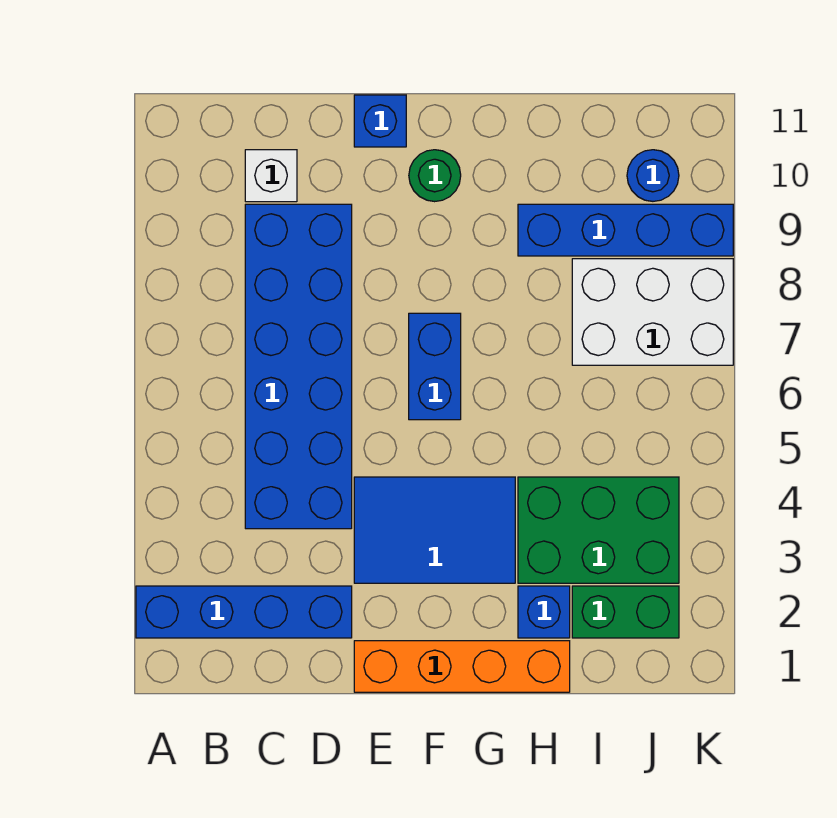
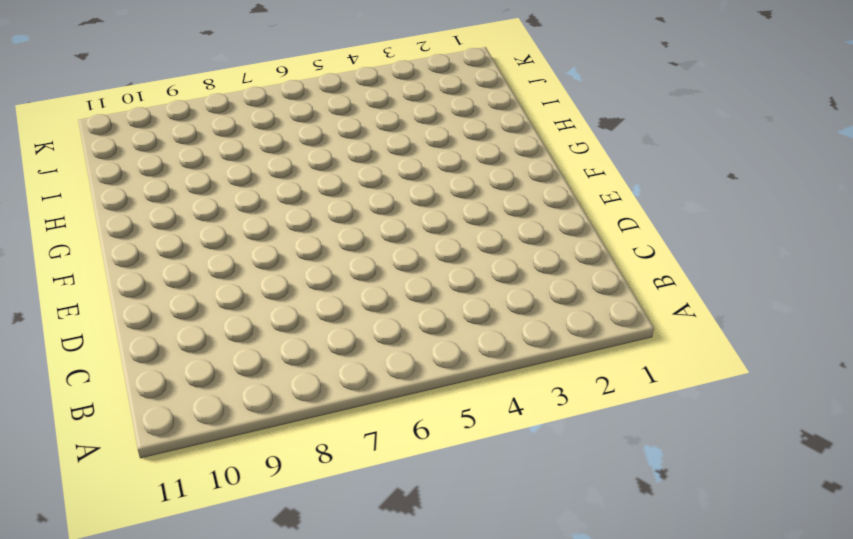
none -> blue brick A2:D2 level 1
none -> blue brick C4:D9 level 1
none -> white brick C10 level 1

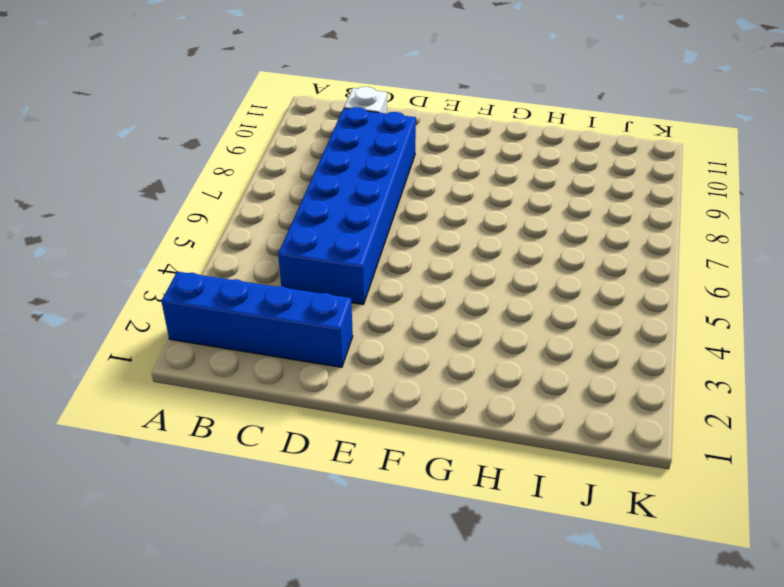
none -> orange brick E1:H1 level 1
none -> blue tile E3:G4 level 1
none -> blue brick E11 level 1

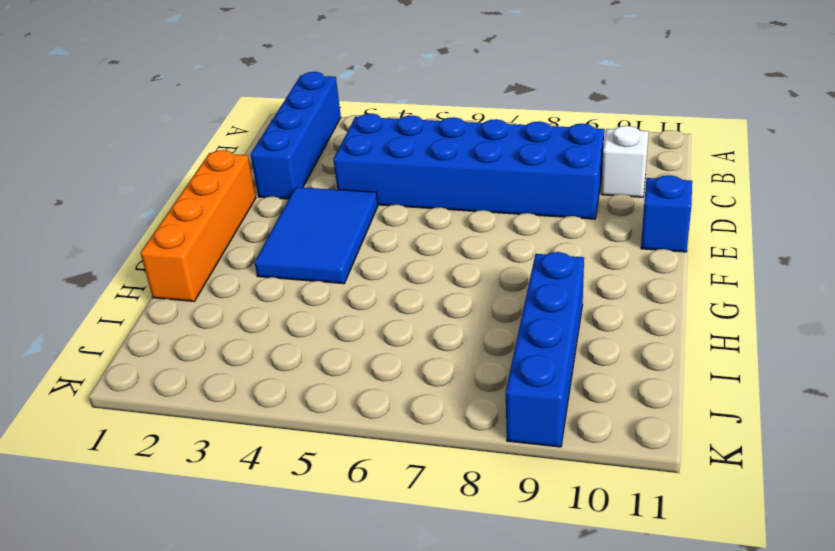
none -> blue brick F6:F7 level 1
none -> green round brick F10 level 1
none -> blue brick H2 level 1

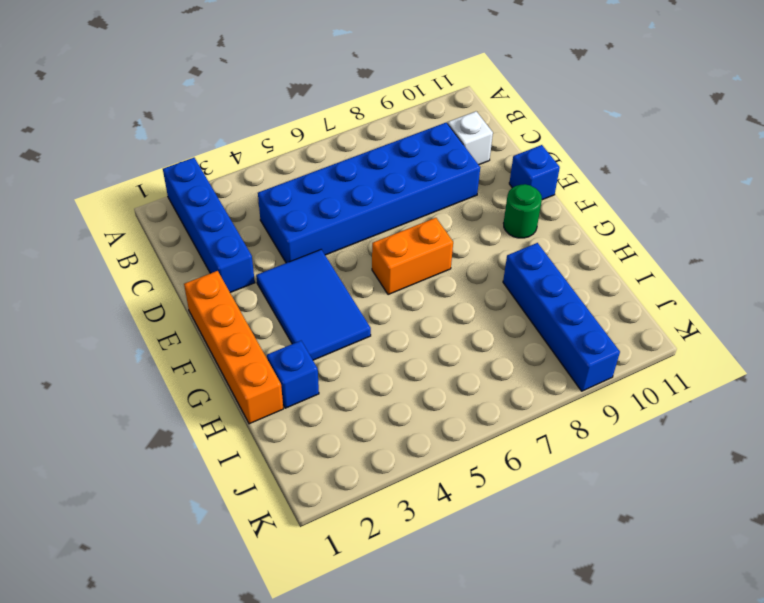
orange brick F6:F7 level 1 -> blue brick F6:F7 level 1
none -> green brick H3:J4 level 1
none -> green brick I2:J2 level 1
none -> white brick I7:K8 level 1

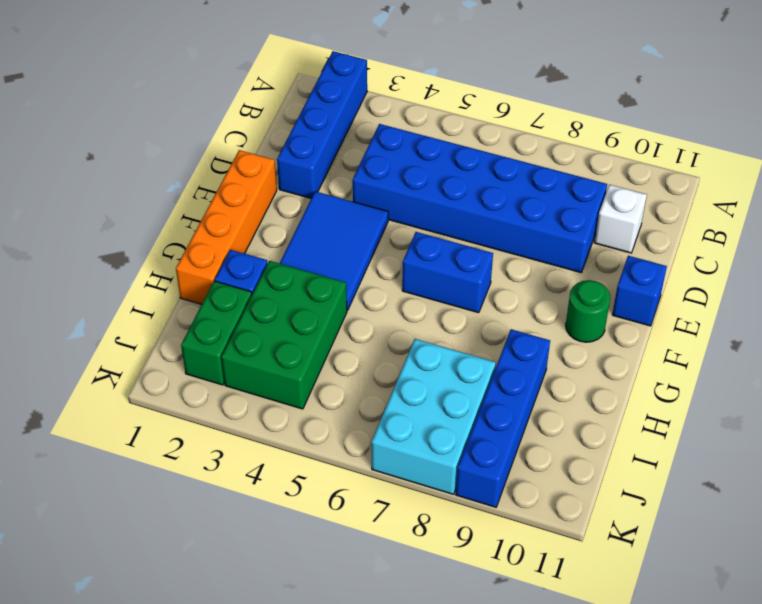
cyan brick I7:K8 level 1 -> white brick I7:K8 level 1
none -> blue round brick J10 level 1

